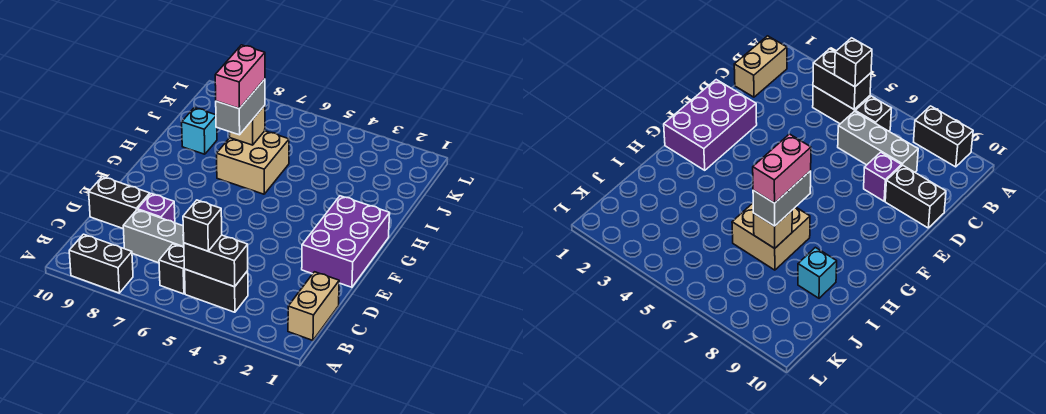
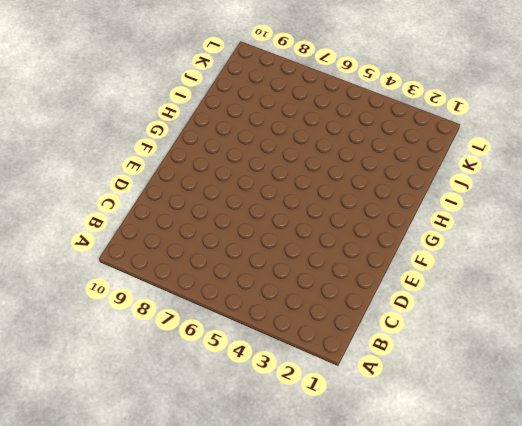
none -> black brick A8:A9 level 1
none -> tan brick B1:C1 level 1
none -> black brick B4:B5 level 1

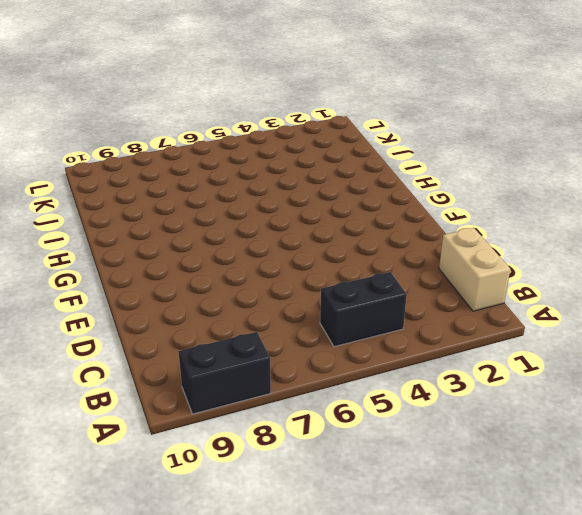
none -> black brick B6 level 1
none -> grey brick C6:C8 level 1
none -> purple brick D8 level 1

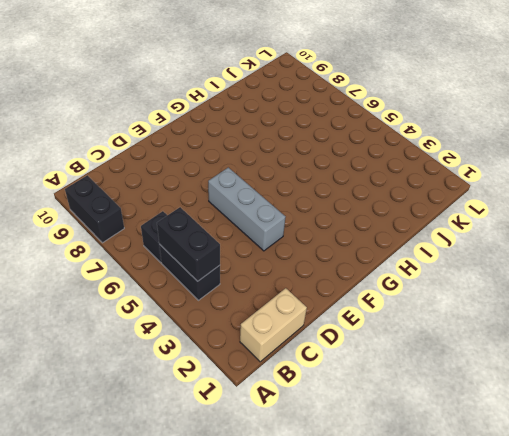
grey brick E4:E6 level 1 -> grey brick C6:C8 level 1
none -> purple brick D8 level 1
none -> black brick D9:D10 level 1
none -> purple brick E1:G2 level 1

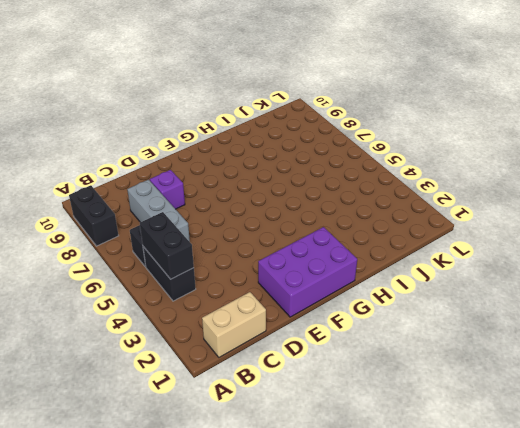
none -> black brick D9:D10 level 1
none -> tan brick H6:I7 level 1
none -> cyan brick I9 level 1

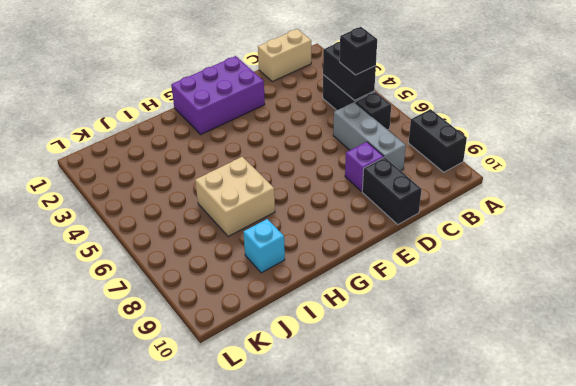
none -> tan brick I7 level 2
none -> grey brick H7:I7 level 3
none -> pink brick H7:I7 level 4

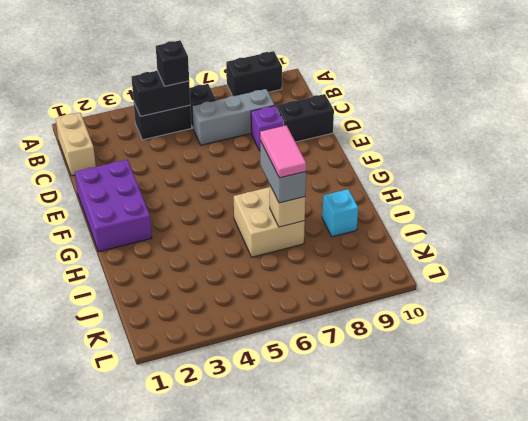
pink tile H7:I7 level 4 -> pink brick H7:I7 level 4

